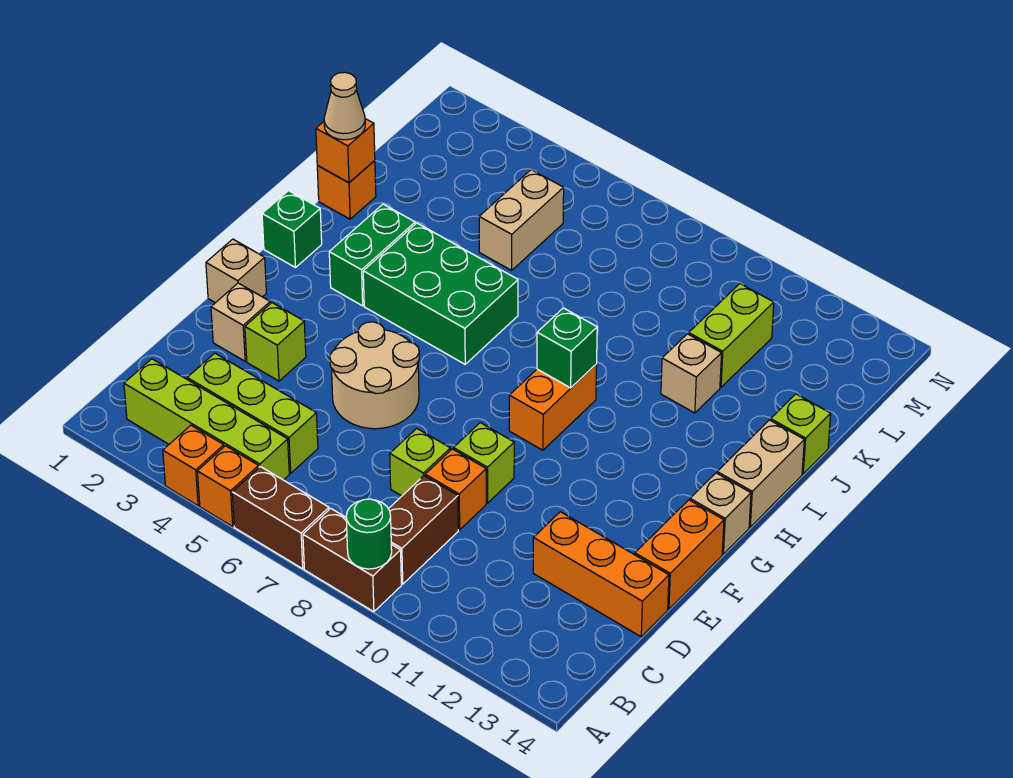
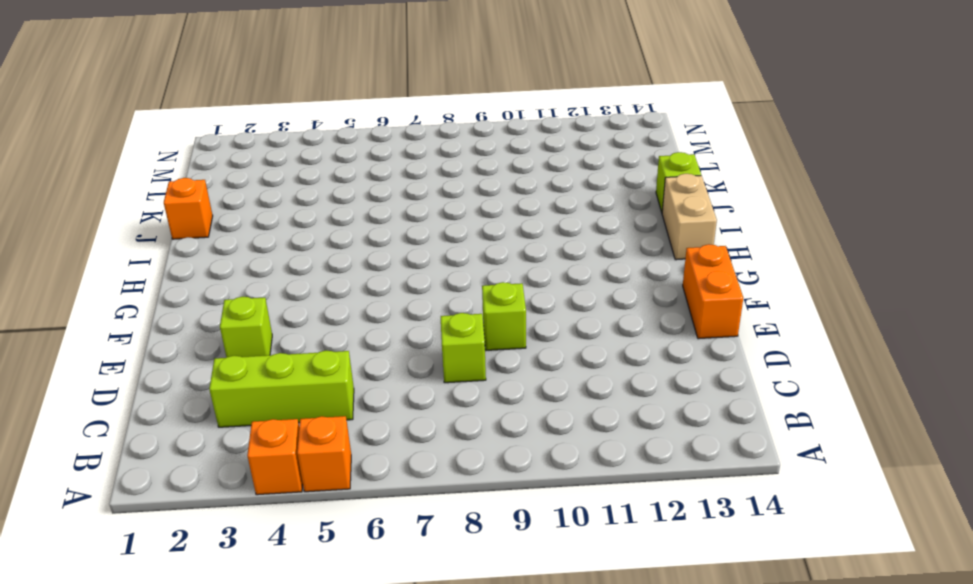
none -> brown brick A6:A7 level 1
none -> brown brick A8:A9 level 1
none -> lime brick B2:B5 level 1
none -> brown brick B9:C9 level 1

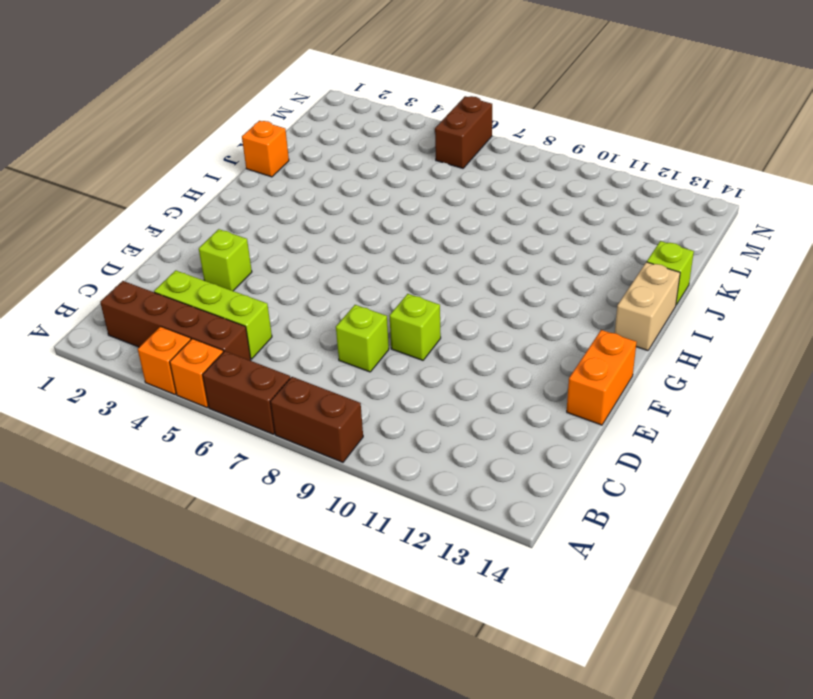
brown brick B2:B5 level 1 -> lime brick B2:B5 level 1
brown brick M6:N6 level 1 -> brown brick B9:C9 level 1
none -> orange brick D9 level 1
none -> orange brick D12:D14 level 1
none -> tan brick E2 level 1
none -> tan round brick E5:F6 level 1

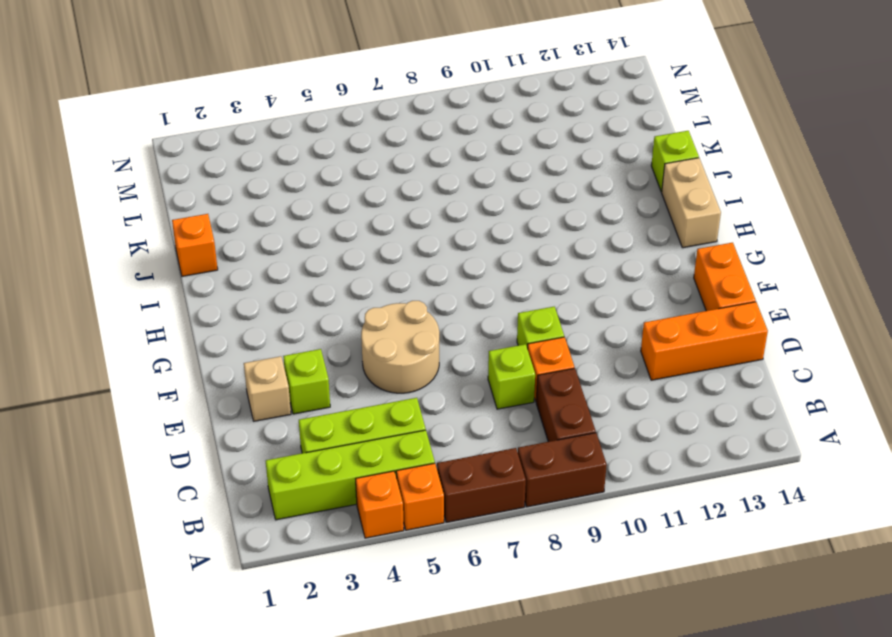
none -> tan brick F1 level 1
none -> orange brick G9:H9 level 1
none -> tan brick G14 level 1
none -> green brick H1 level 1

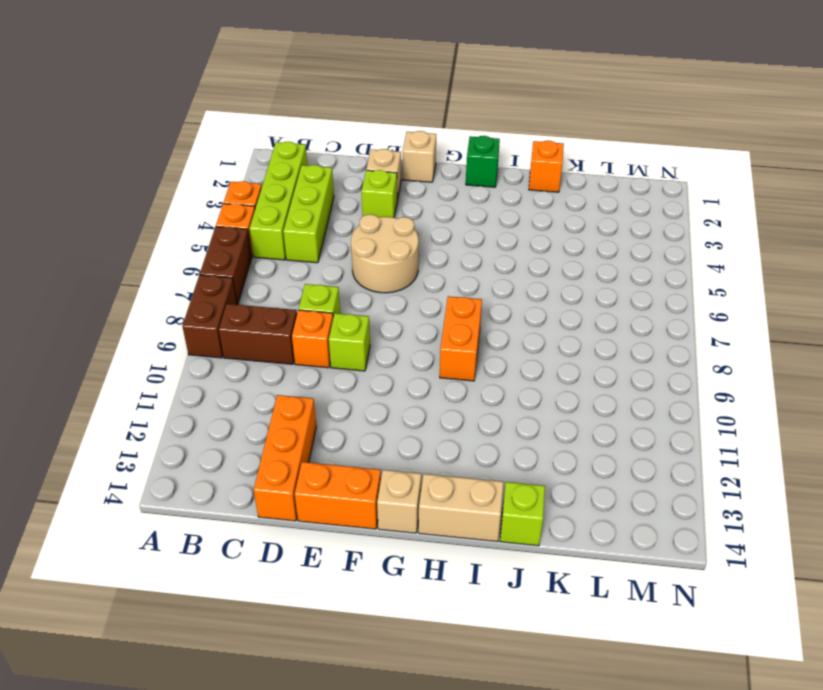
orange brick H8:H9 level 1 -> orange brick G9:H9 level 1
none -> green brick H3:I3 level 1
none -> green brick H4:I6 level 1
none -> tan brick J11 level 1
none -> tan brick K5:L5 level 1

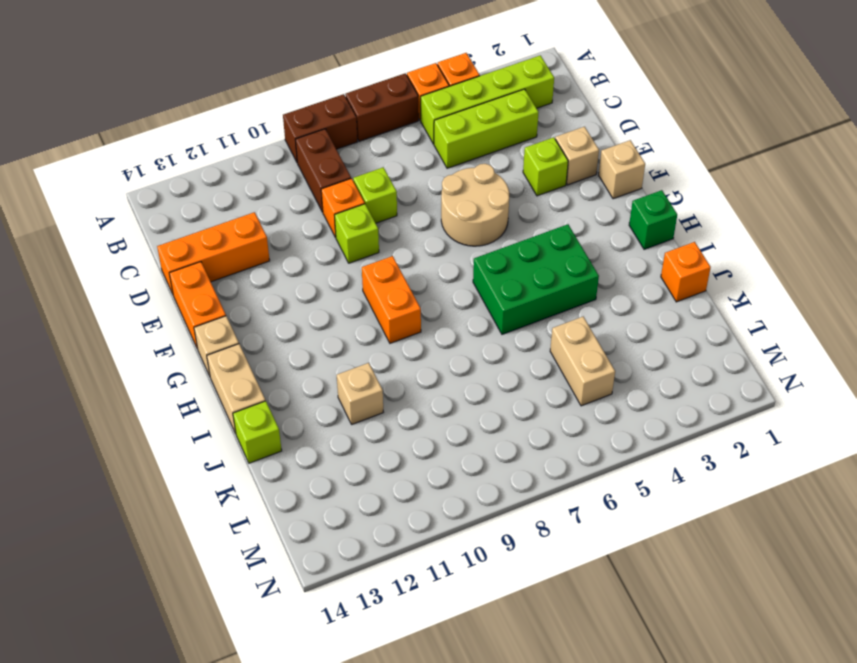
none -> green brick H3:I3 level 1
none -> lime brick K11:L11 level 1
none -> green round brick A9 level 2
none -> green brick H9 level 2

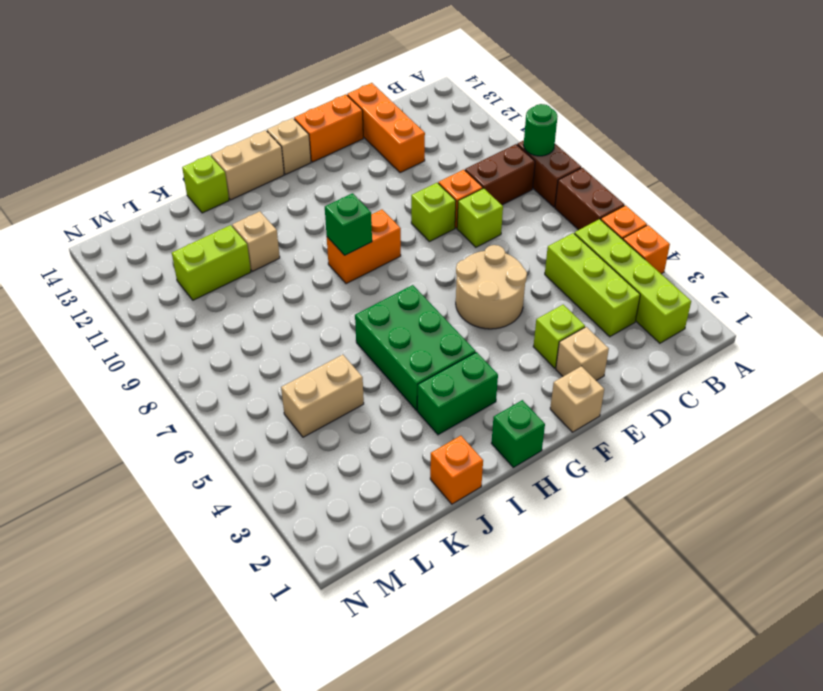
none -> orange brick J1 level 2
none -> tan cone J1 level 3

